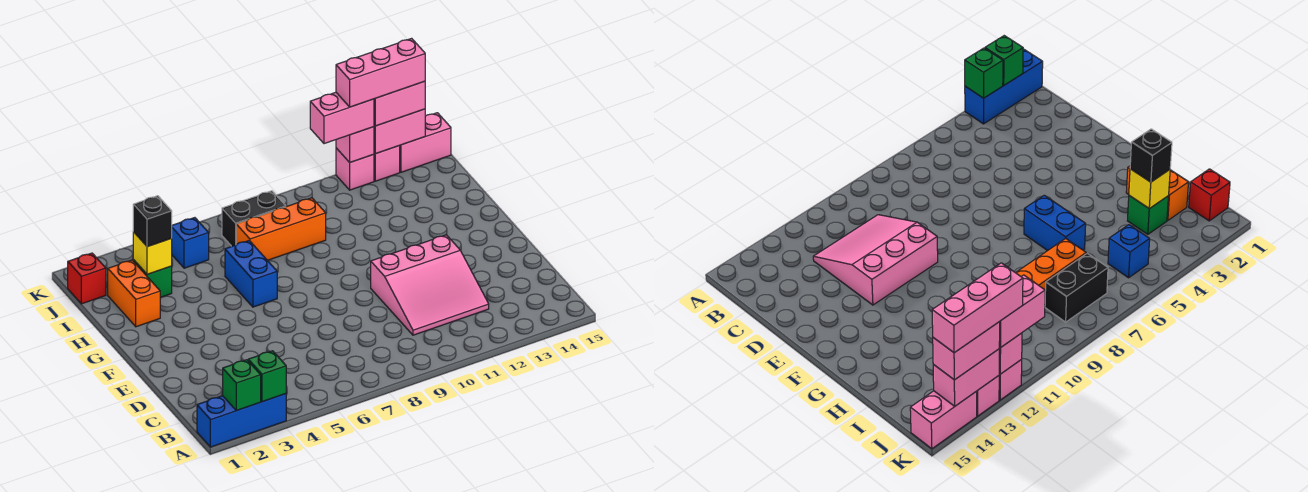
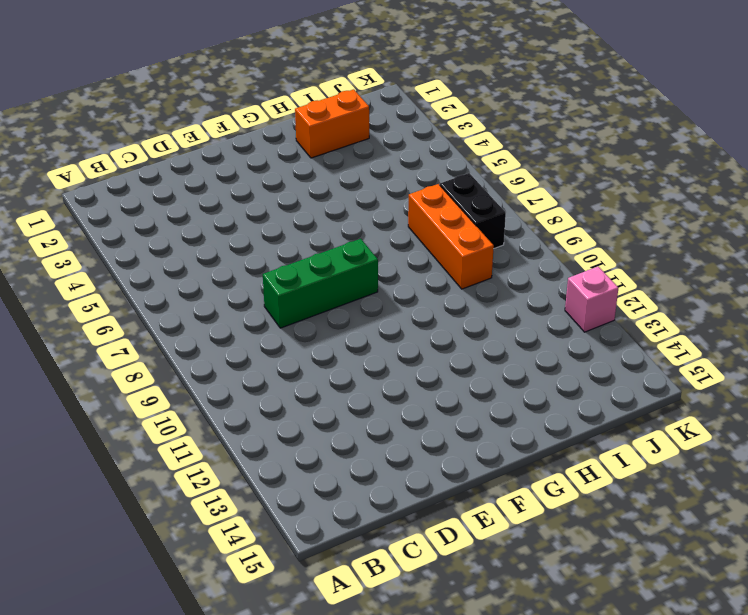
green brick D8:F8 level 1 -> none
none -> blue brick A1:A3 level 1
none -> pink slope C10:E12 level 1 top E
none -> blue brick G6:H6 level 1

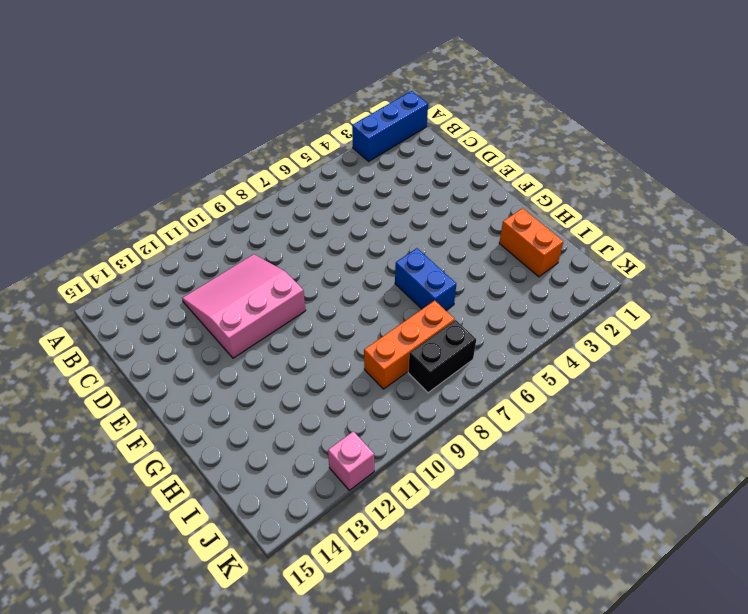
none -> green brick I3 level 1
none -> red brick J1 level 1
none -> blue brick J5 level 1

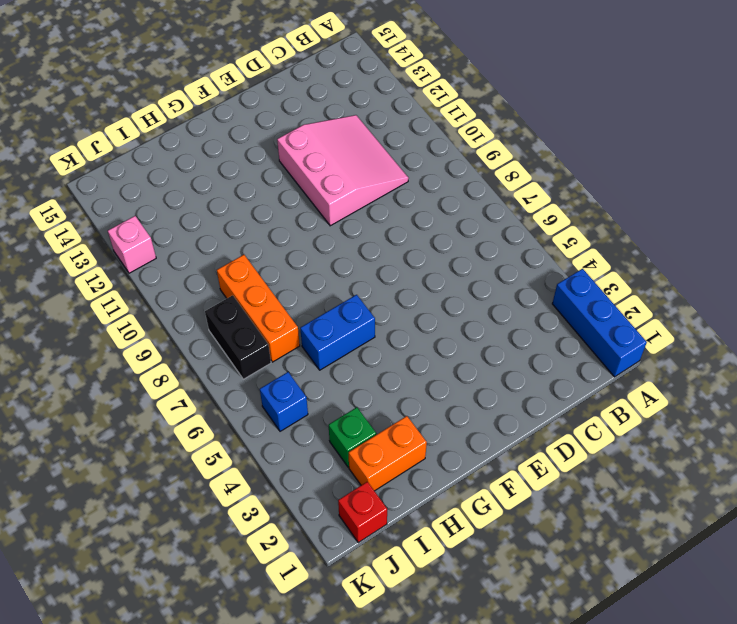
none -> pink brick K13 level 1
none -> pink brick K14:K15 level 1
none -> green brick A2 level 2

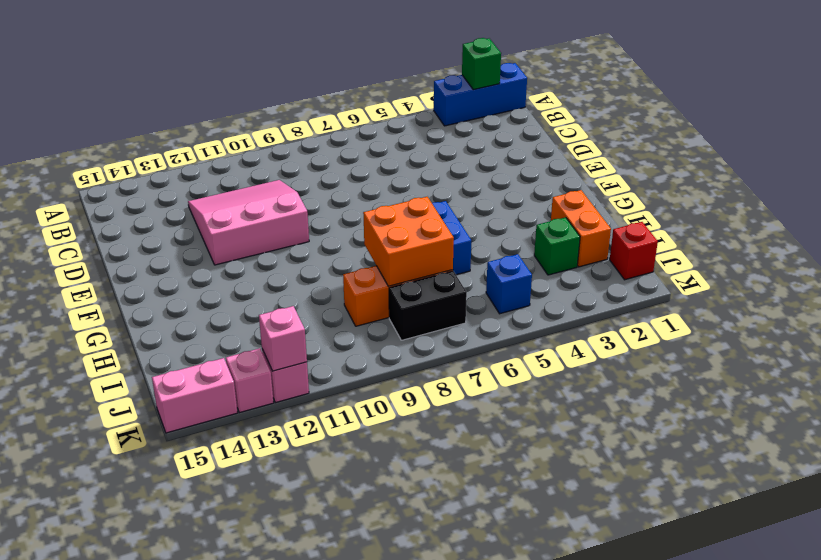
orange brick H7:I8 level 2 -> none
none -> green brick A3 level 2
none -> yellow brick I3 level 2
none -> pink brick K13:K14 level 2

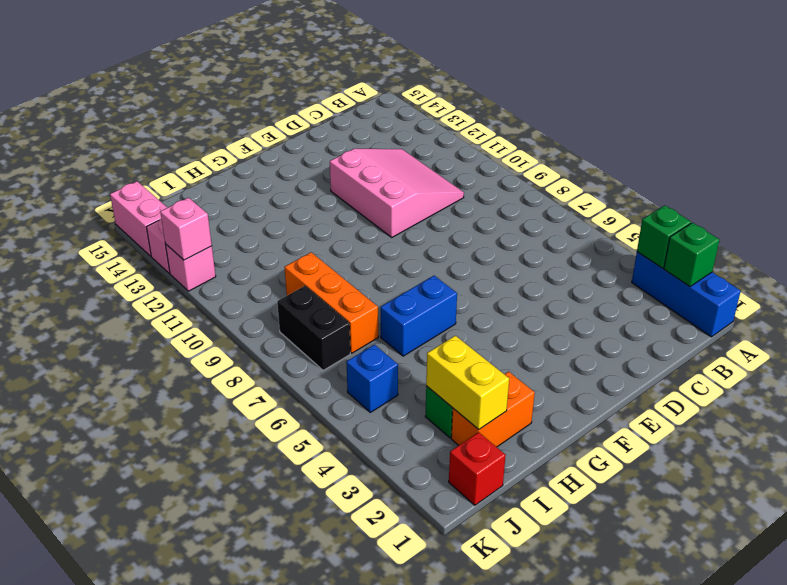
yellow brick I2:I3 level 2 -> yellow brick I3 level 2
none -> pink brick K13:K14 level 2
none -> black brick I3 level 3
none -> pink brick K11:K12 level 3

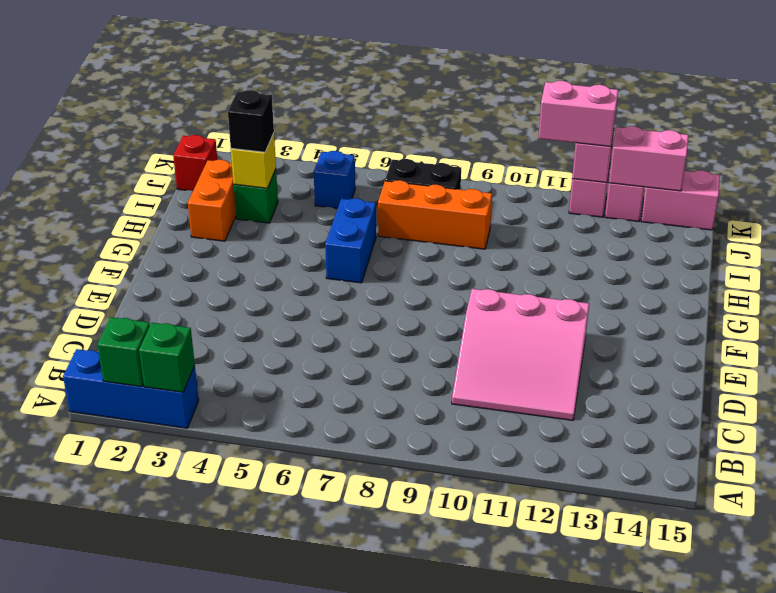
none -> pink brick K13:K14 level 3
none -> pink brick K12:K14 level 4

